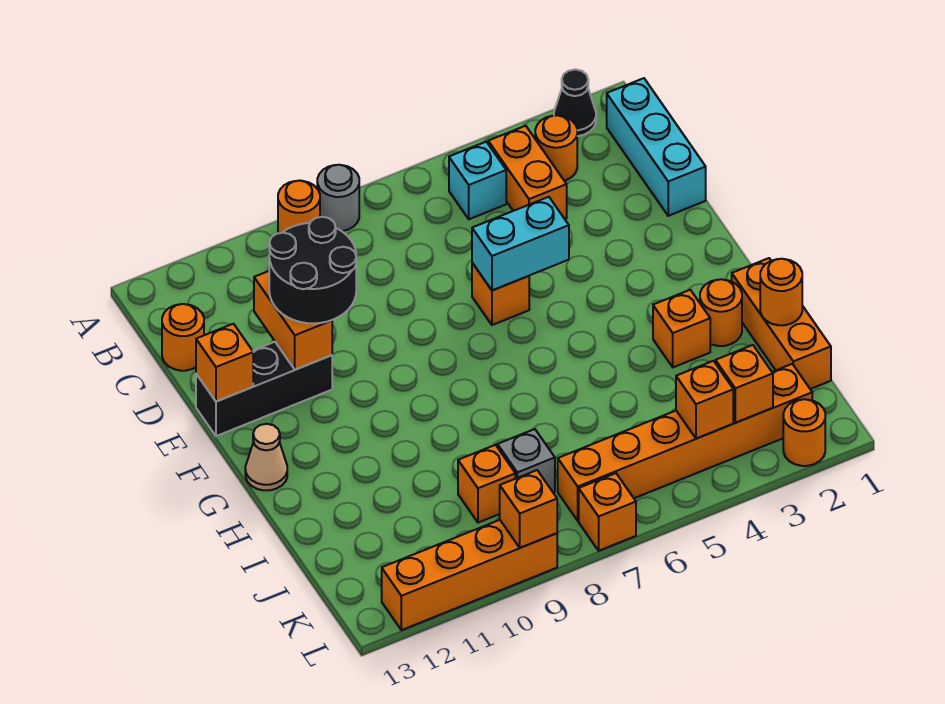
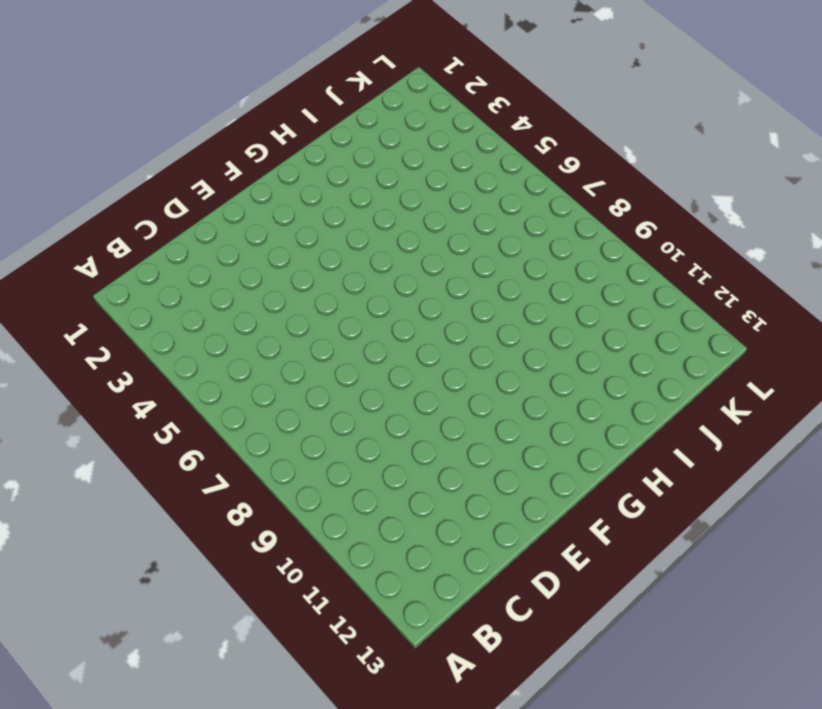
none -> black cone A2 level 1
none -> grey round brick A8 level 1
none -> orange round brick A9 level 1

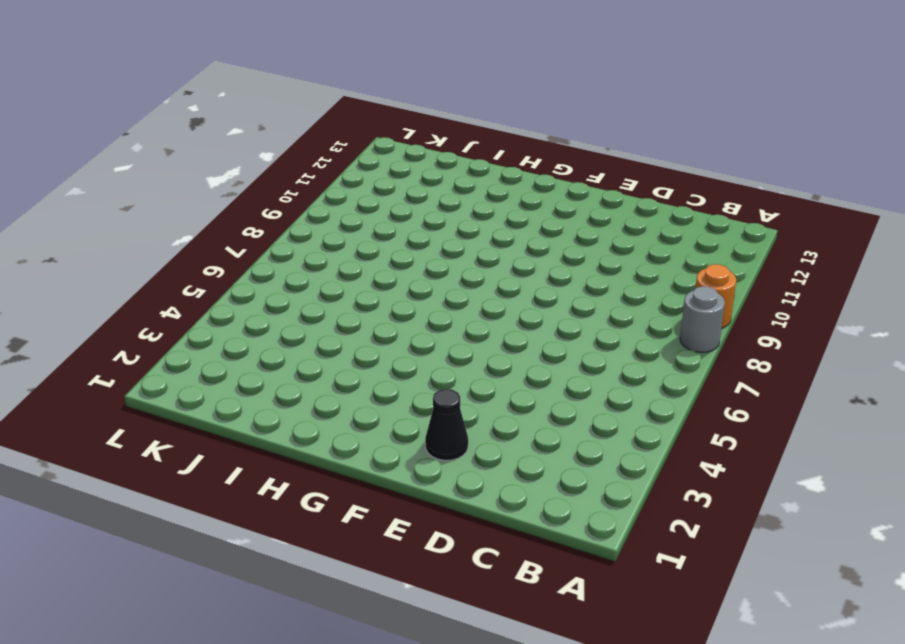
black cone E2 level 1 -> black cone A2 level 1
none -> cyan brick B1:D1 level 1
none -> orange round brick B3 level 1
none -> orange brick B4:C4 level 1

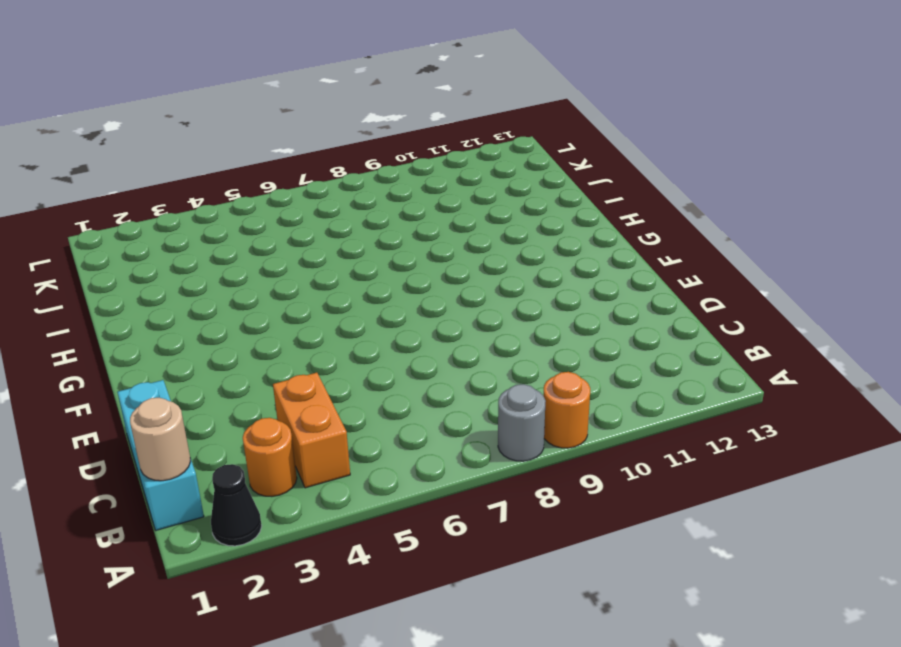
tan round brick B1 level 2 -> none
none -> cyan brick B5 level 1
none -> orange round brick C13 level 1
none -> orange brick E6 level 1

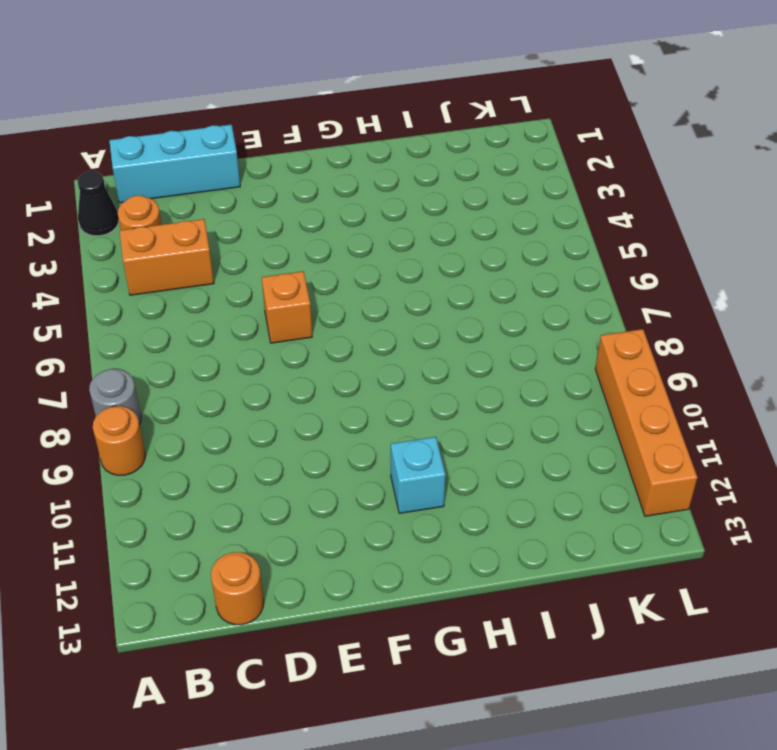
cyan brick G11 level 1 -> cyan brick B5 level 1
none -> black brick E11:E13 level 1
none -> tan cone G13 level 1
none -> orange brick H1:J1 level 1

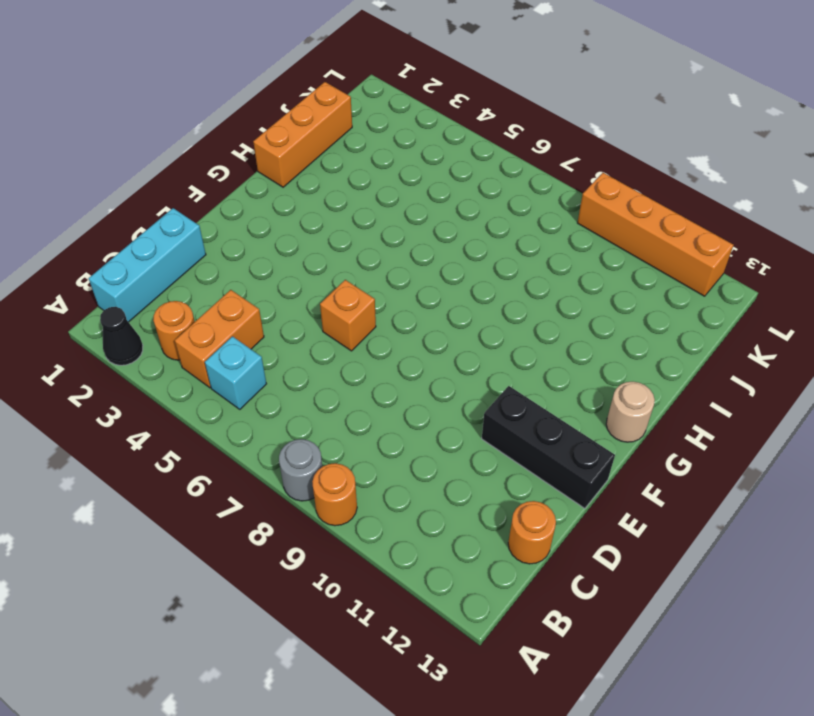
tan round brick G13 level 1 -> tan cone G13 level 1
none -> orange round brick H2 level 1
none -> orange brick H3 level 1
none -> grey brick J8 level 1

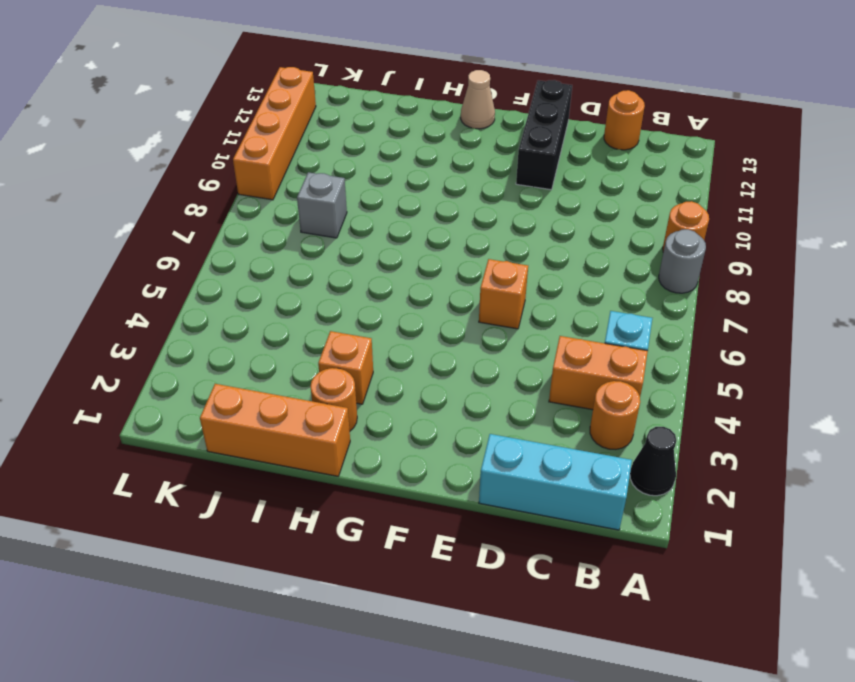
none -> orange brick J9 level 1
none -> orange brick K2:K7 level 1
none -> orange round brick L2 level 1

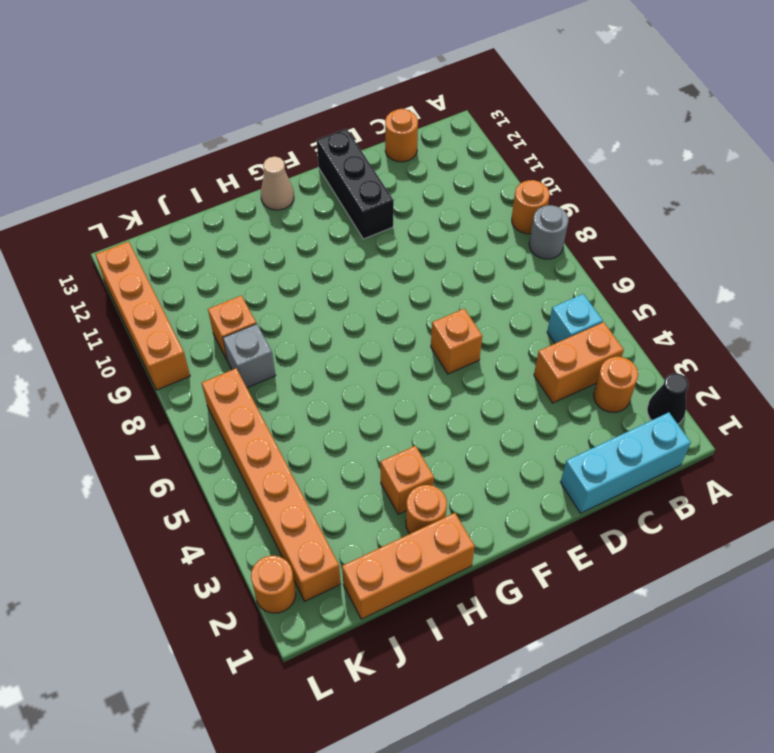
none -> orange brick L7 level 1
none -> orange brick D11:E11 level 2
none -> cyan brick E5:E6 level 2

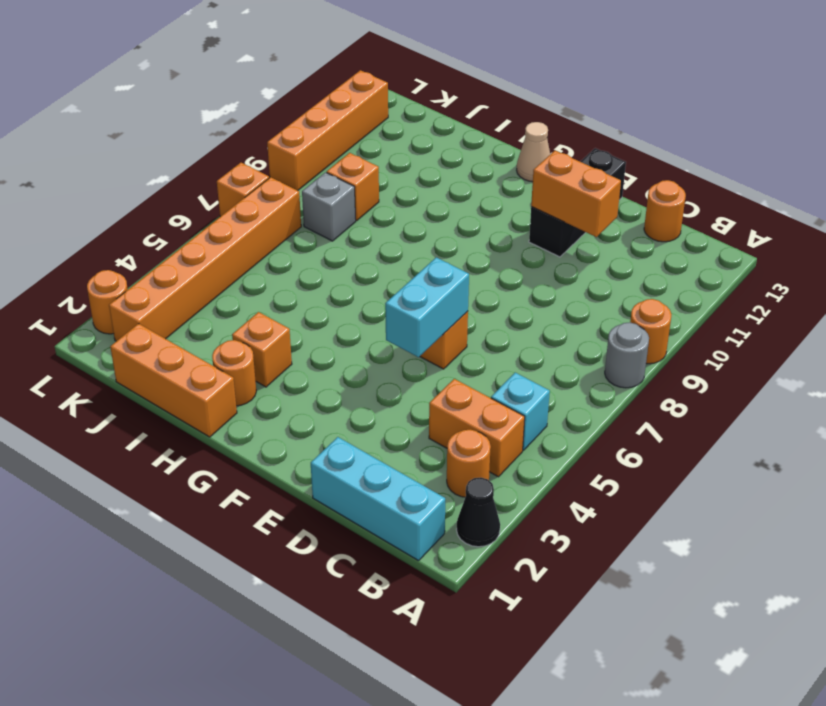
none -> orange brick E13 level 2
none -> orange round brick I1 level 2
none -> orange brick K3 level 2

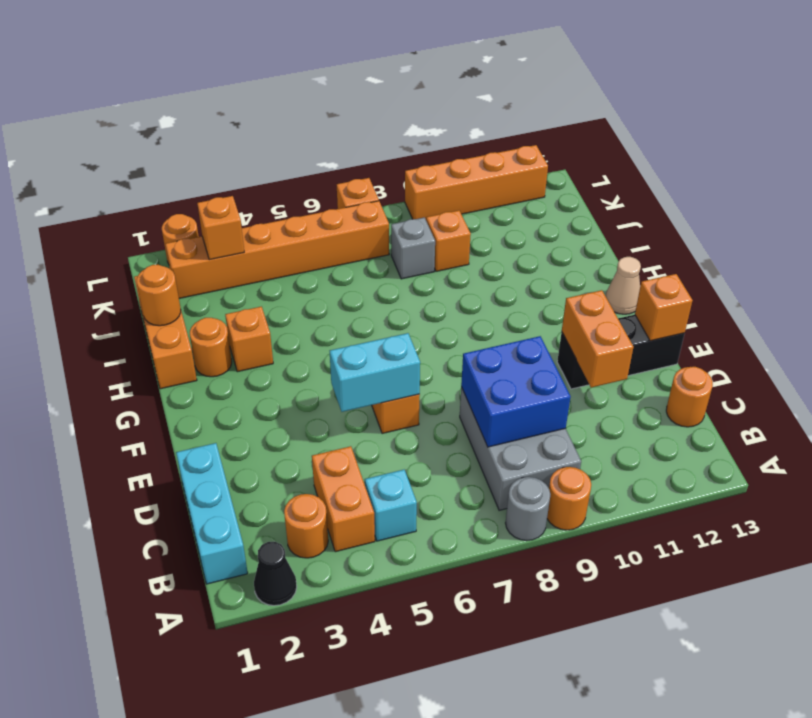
grey brick B8:D9 level 1 -> none
blue brick C8:D9 level 2 -> none
none -> orange brick K4 level 2
none -> orange brick L9 level 2
none -> black round brick D10:E11 level 3

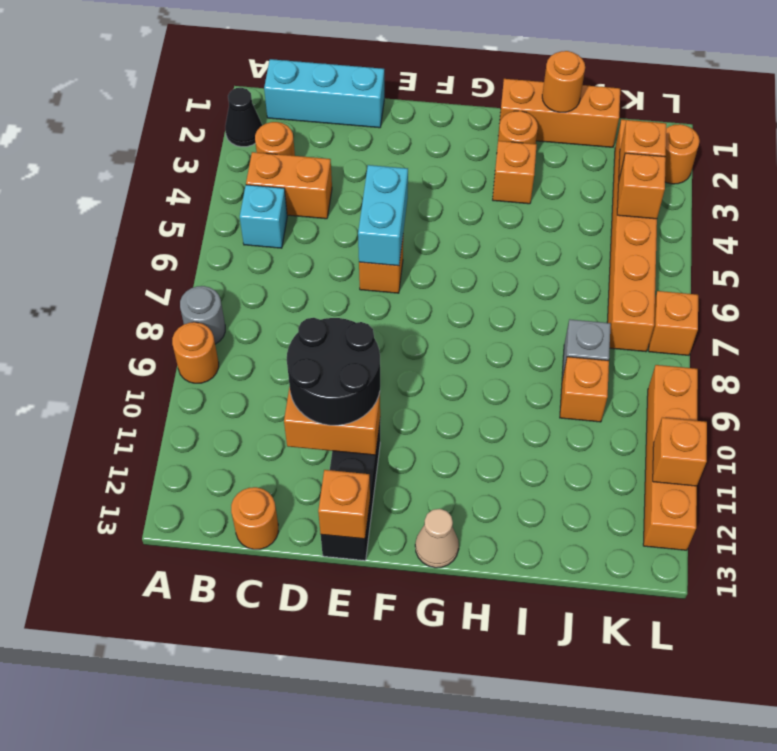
orange brick L11 level 2 -> orange brick L9 level 2

